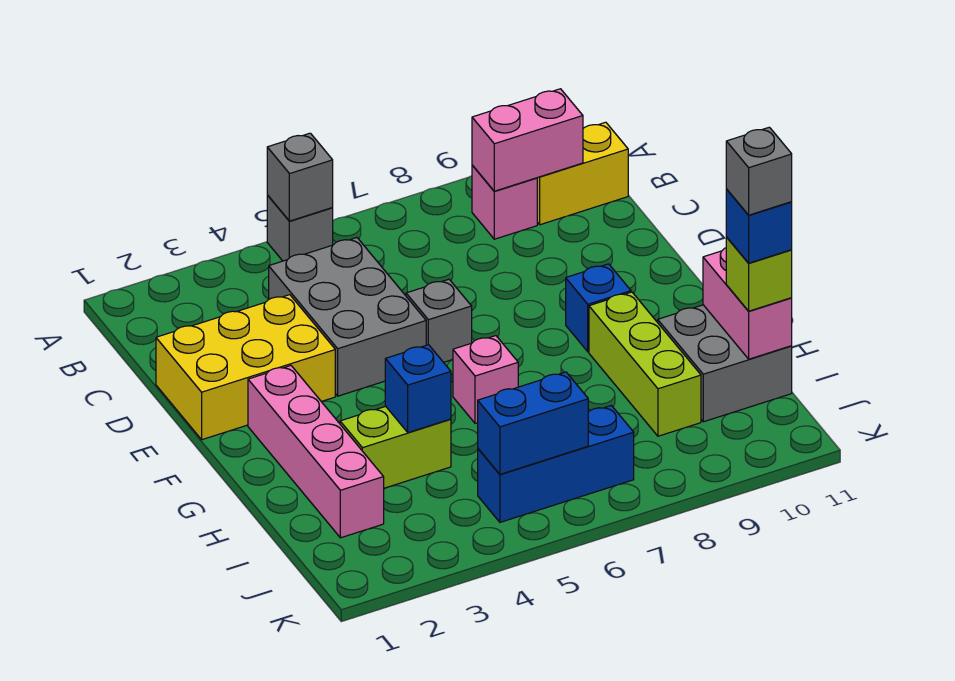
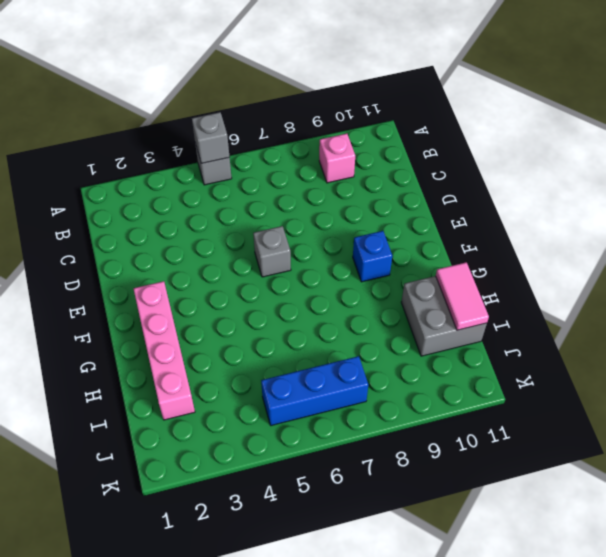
pink tile H11:I11 level 2 -> pink brick H11:I11 level 2
none -> yellow brick B10:B11 level 1
none -> grey brick C4:E5 level 1
none -> yellow brick D1:E3 level 1

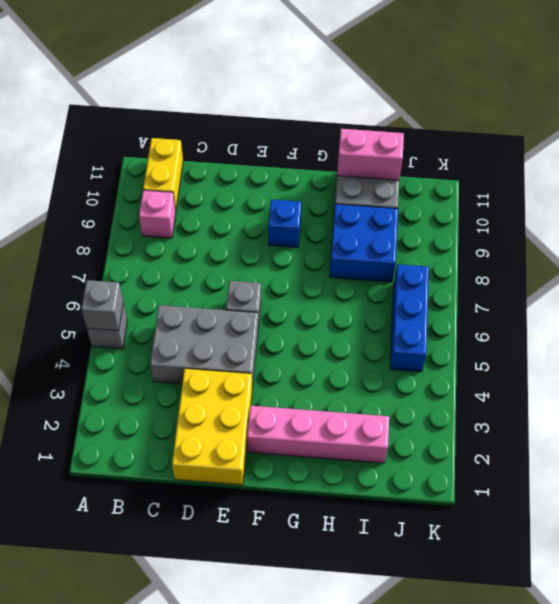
blue brick H8:I9 level 1 -> lime brick G9:I9 level 1
none -> pink brick G6 level 1
none -> lime brick H3:H4 level 1
none -> pink brick B9:B10 level 2

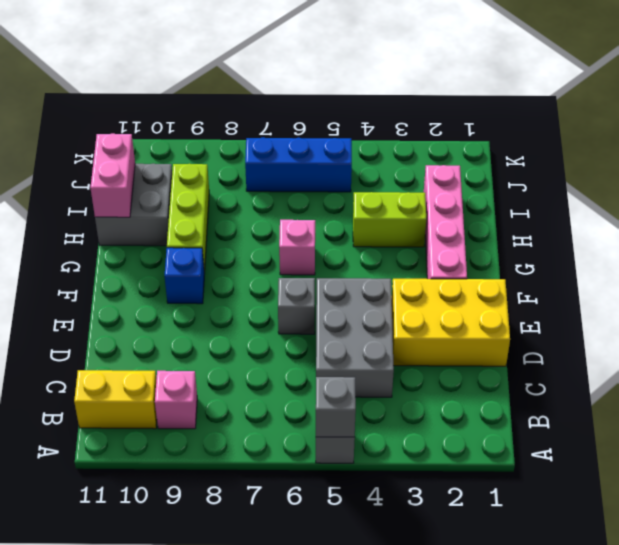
none -> pink brick B9:B10 level 2
none -> blue brick H4 level 2
none -> blue brick J5:J6 level 2

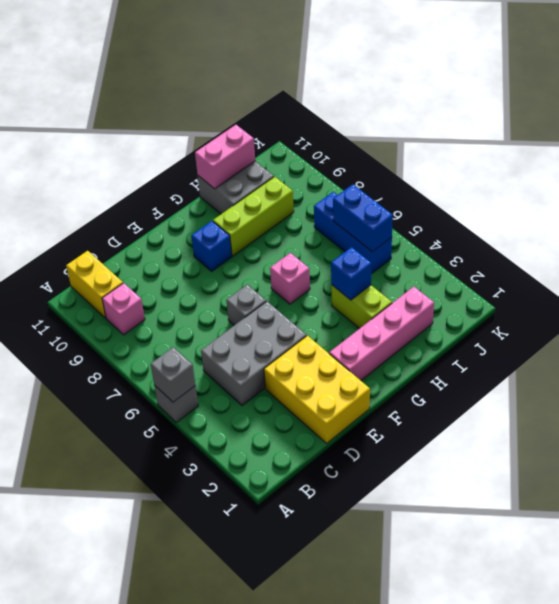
none -> pink brick B9:B10 level 2
none -> lime brick I11 level 3
none -> blue brick I11 level 4

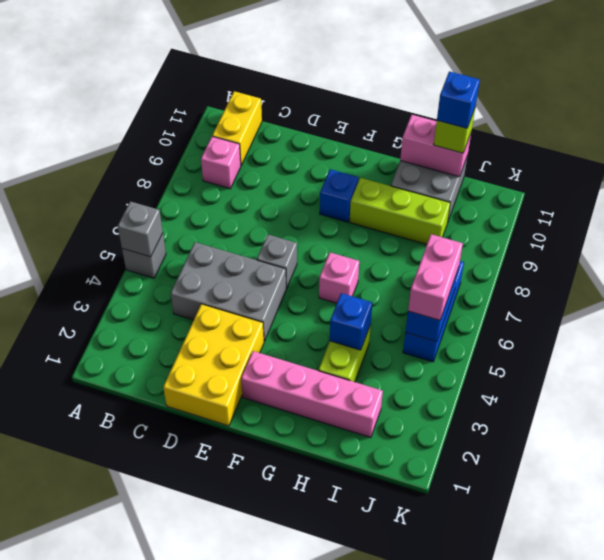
pink brick J5:J6 level 3 -> pink brick B9:B10 level 2
none -> grey brick I11 level 5

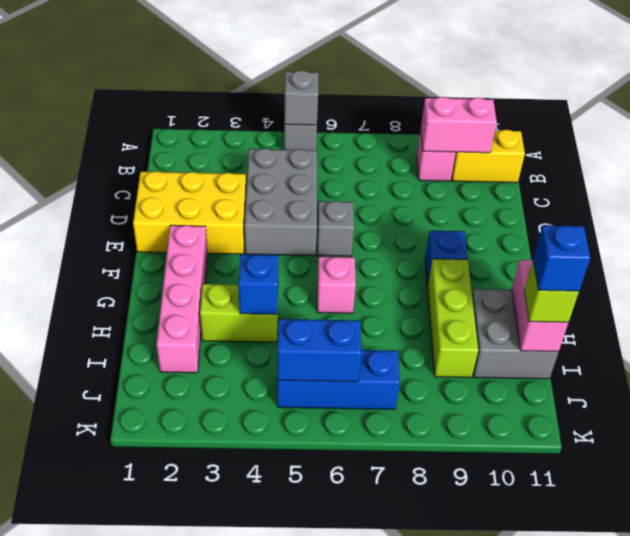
none -> grey brick I11 level 5

